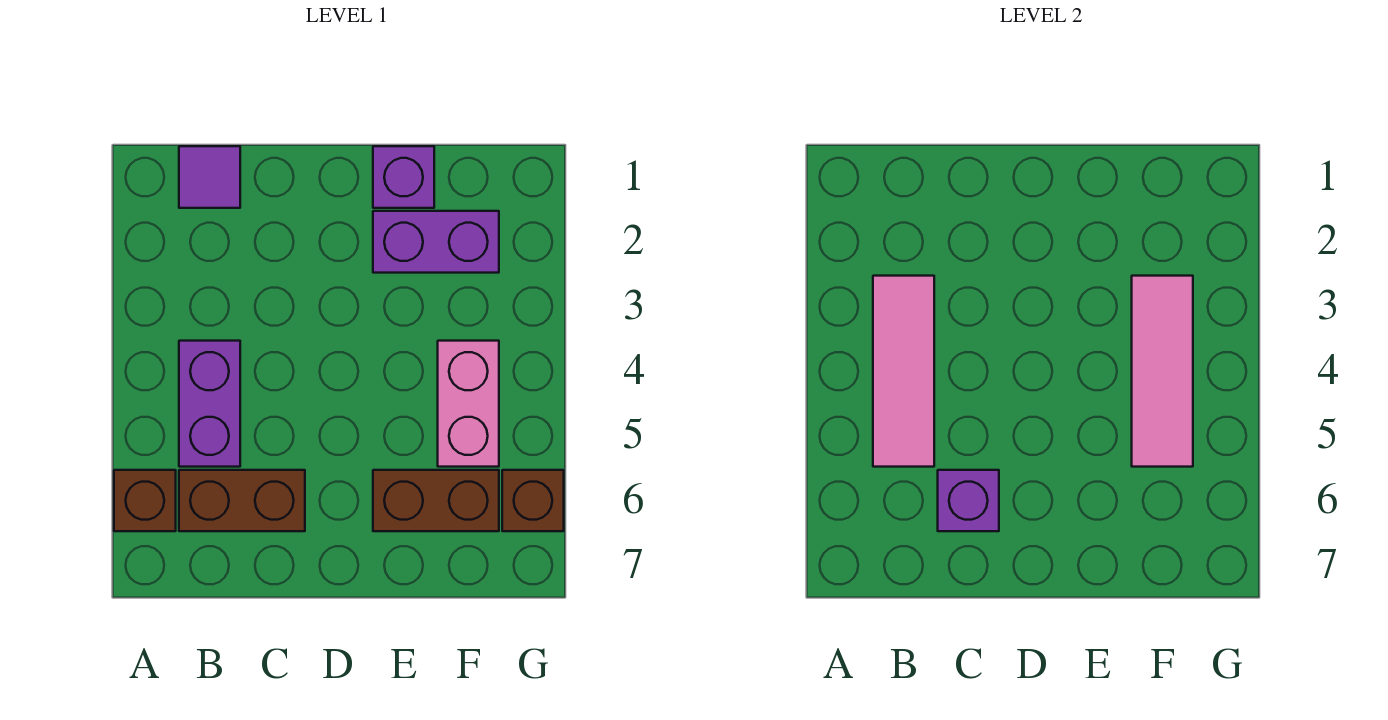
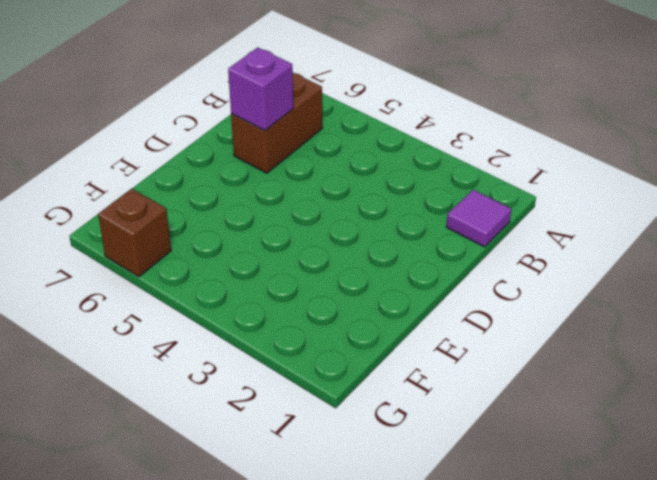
none -> brown brick A6 level 1
none -> purple brick B4:B5 level 1
none -> purple brick E1 level 1

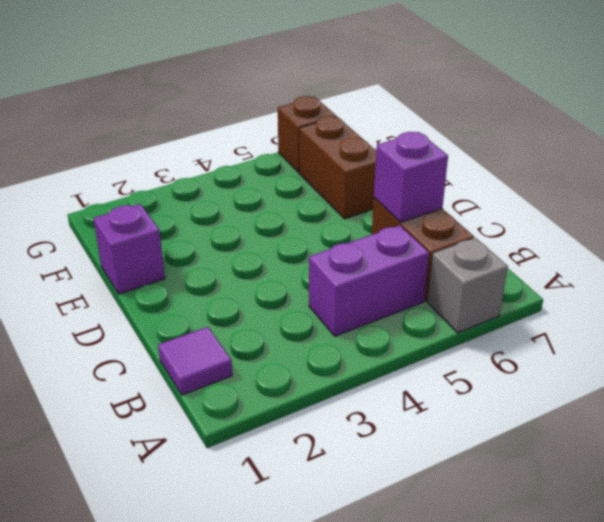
grey brick A6 level 1 -> brown brick A6 level 1
none -> purple brick E2:F2 level 1
none -> pink brick F4:F5 level 1
none -> pink tile B3:B5 level 2

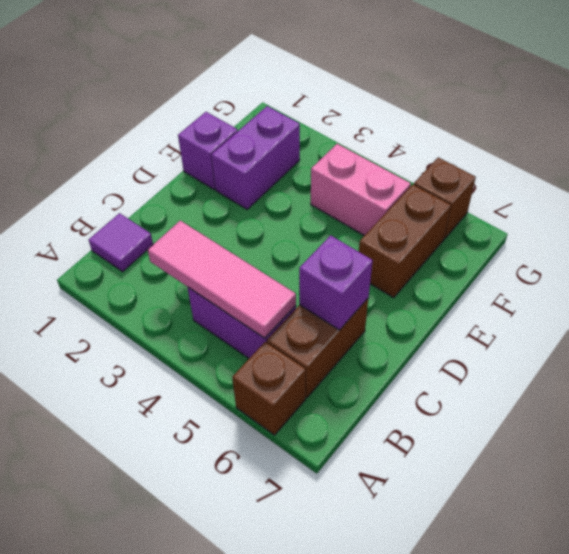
none -> pink tile F3:F5 level 2

